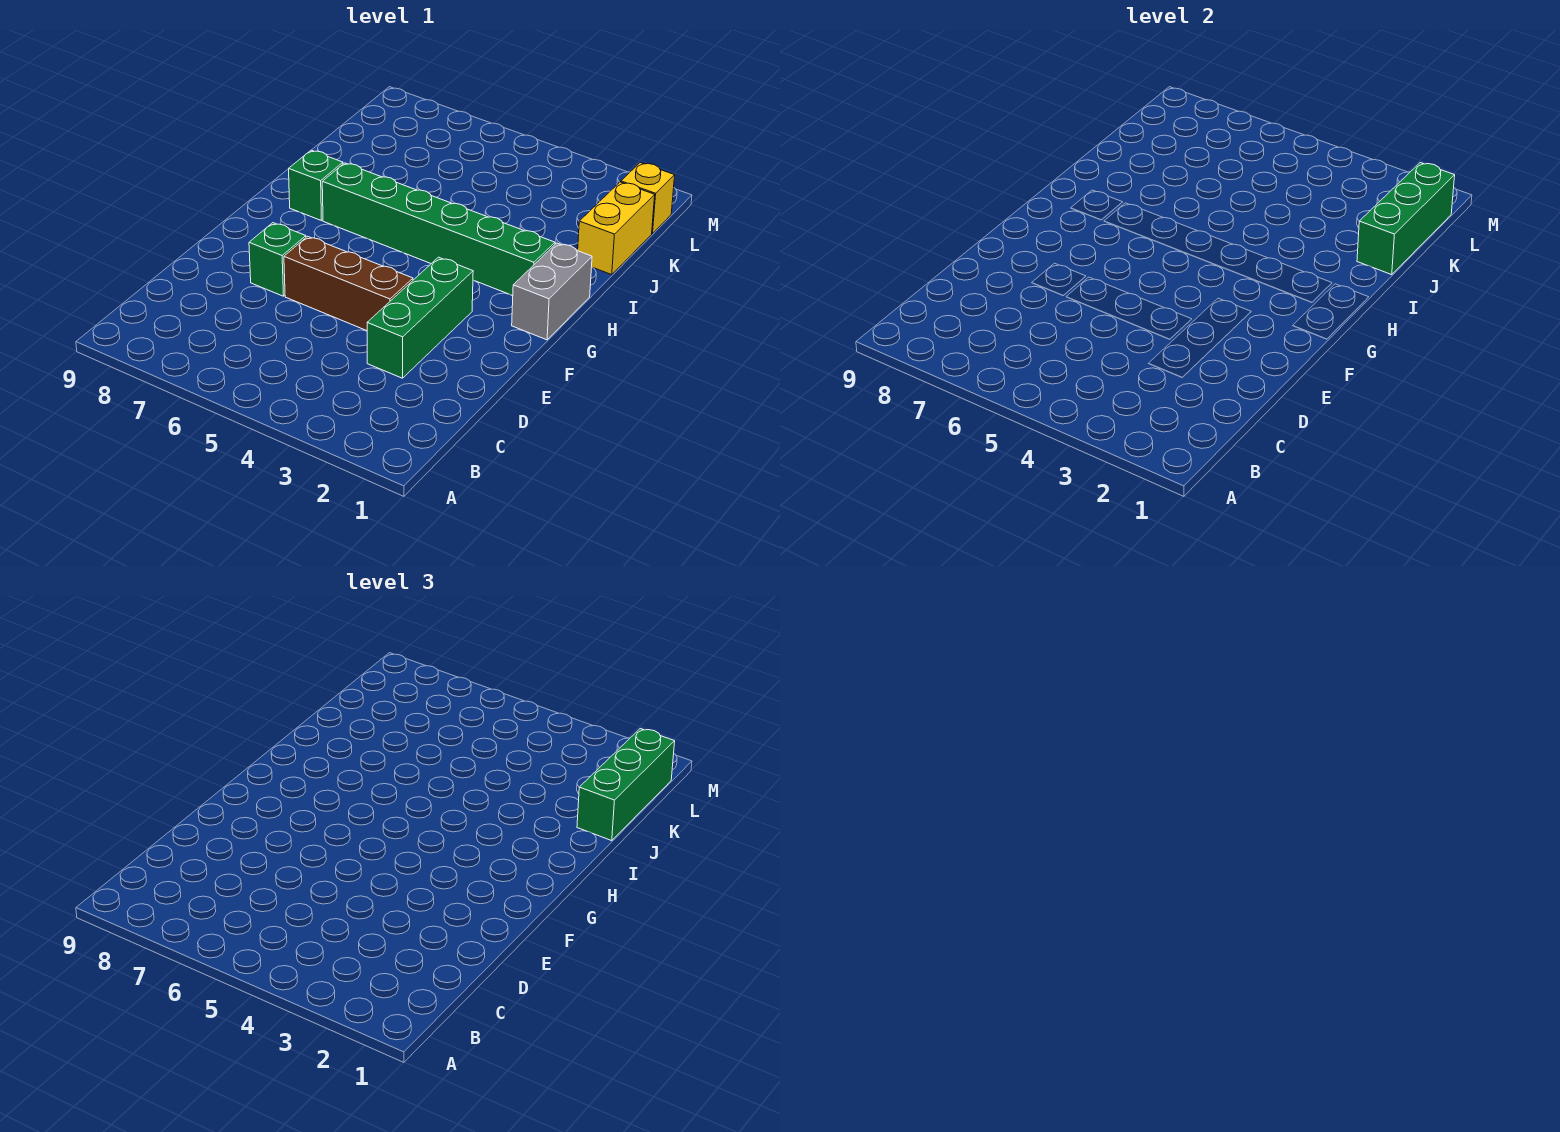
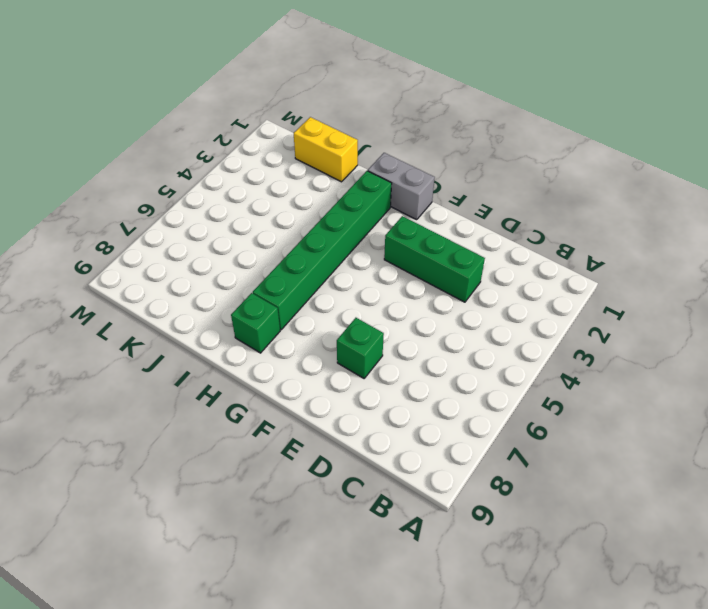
none -> brown brick E4:E6 level 1
none -> yellow brick L1 level 1

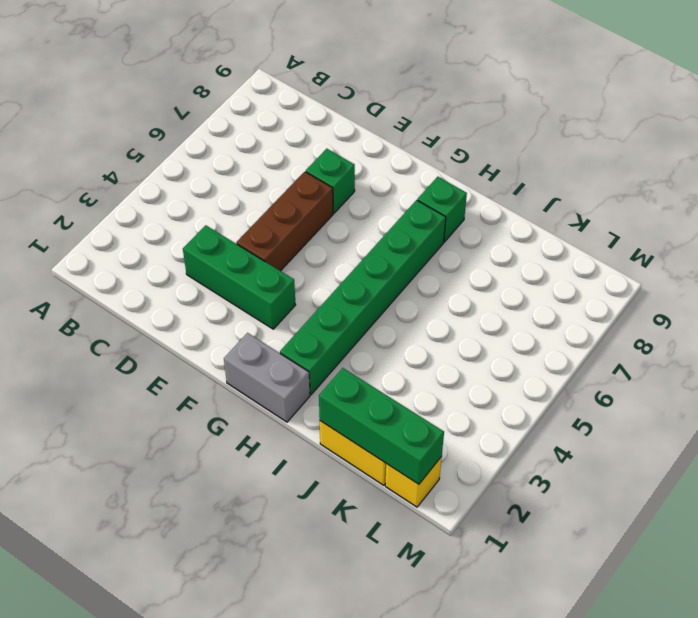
none -> green brick J1:L1 level 3

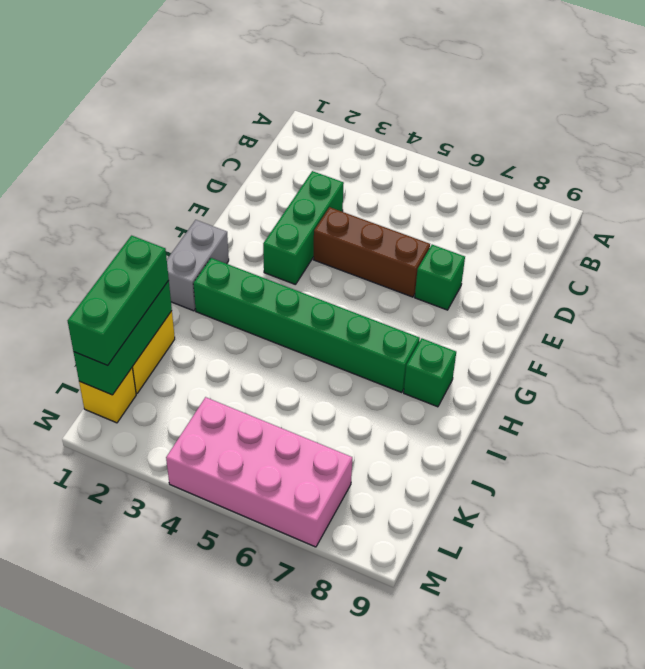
pink brick L4:M7 level 1 -> none

